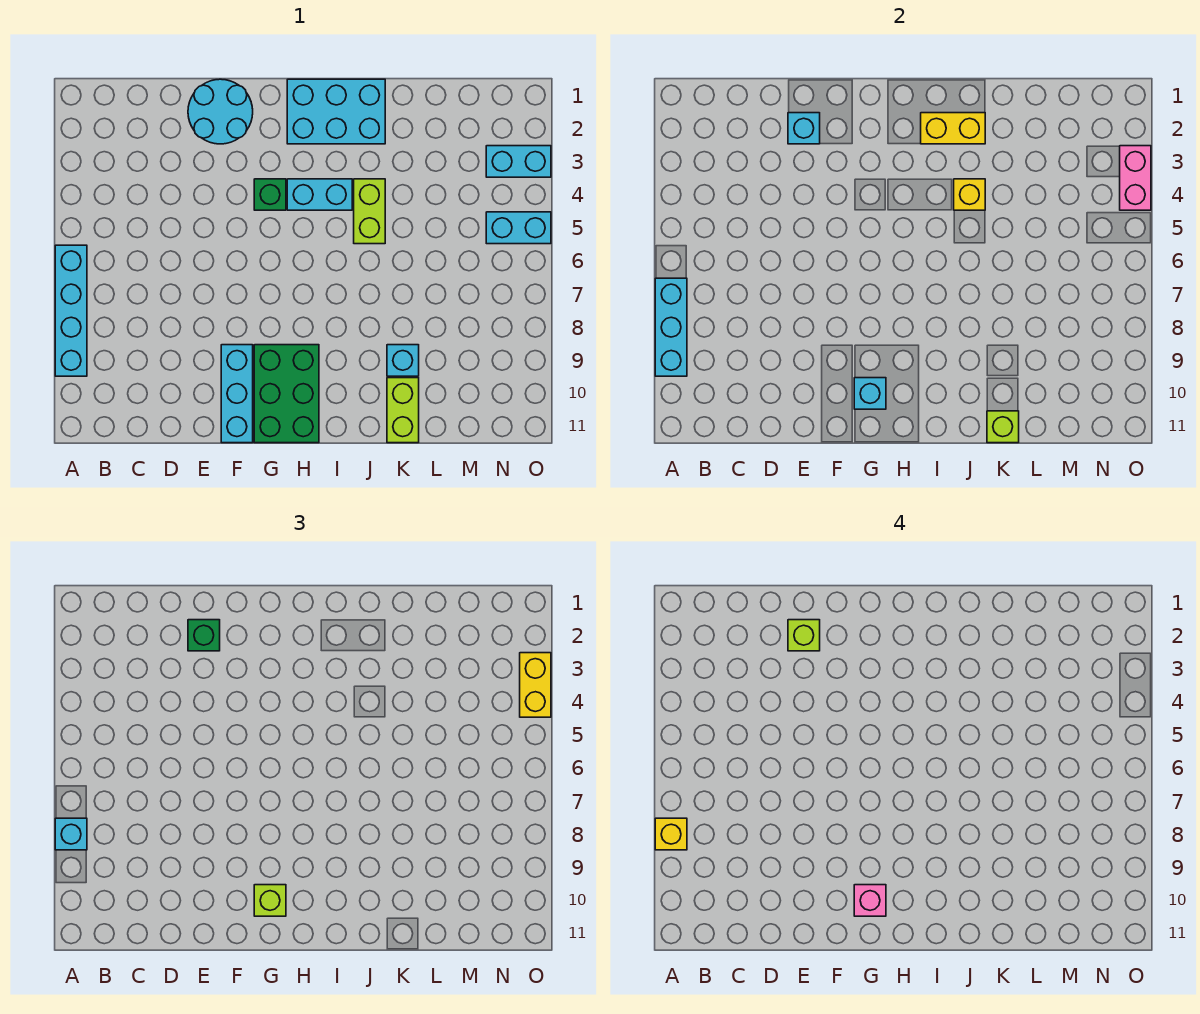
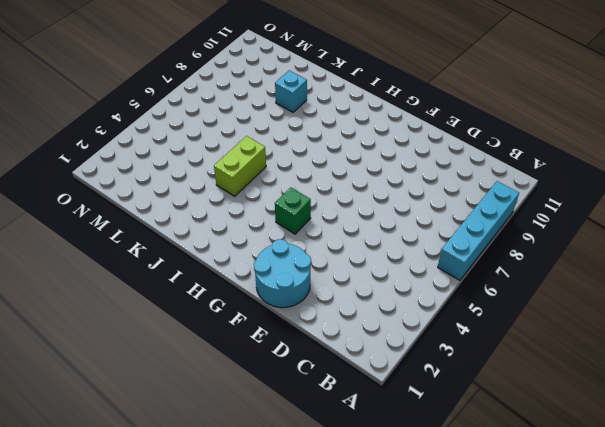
none -> cyan brick F9:F11 level 1
none -> green brick G9:H11 level 1
none -> cyan brick H1:J2 level 1

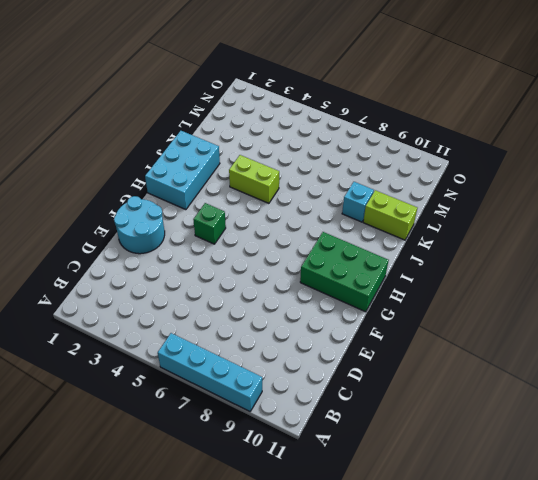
none -> cyan brick F9:F11 level 1
none -> cyan brick H4:I4 level 1
none -> cyan brick N3:O3 level 1

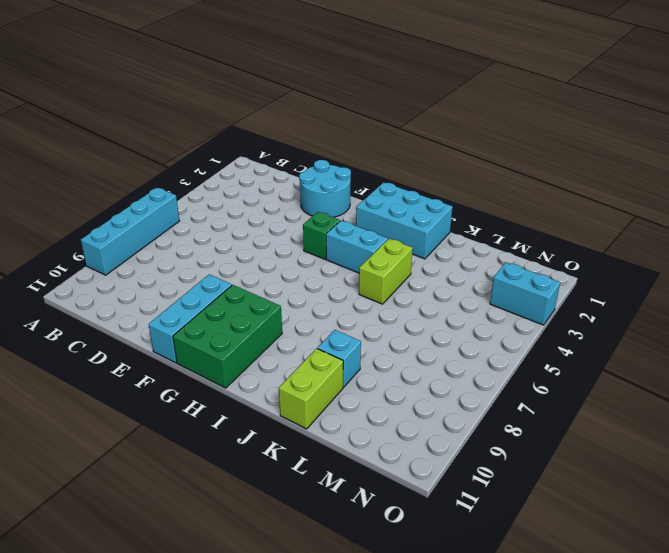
none -> cyan brick N5:O5 level 1
none -> cyan brick A7:A9 level 2
none -> cyan brick E2 level 2

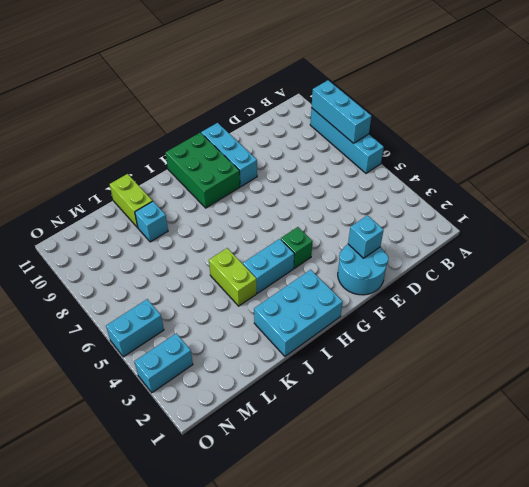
none -> cyan brick G10 level 2
none -> yellow brick I2:J2 level 2
none -> yellow brick J4 level 2

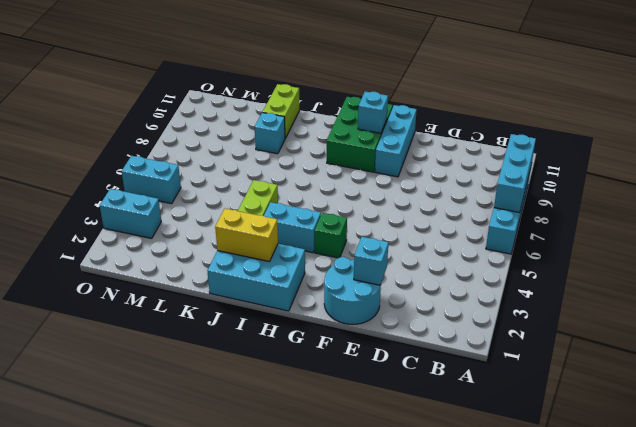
none -> yellow brick J4 level 2
none -> lime brick K11 level 2
none -> pink brick O3:O4 level 2

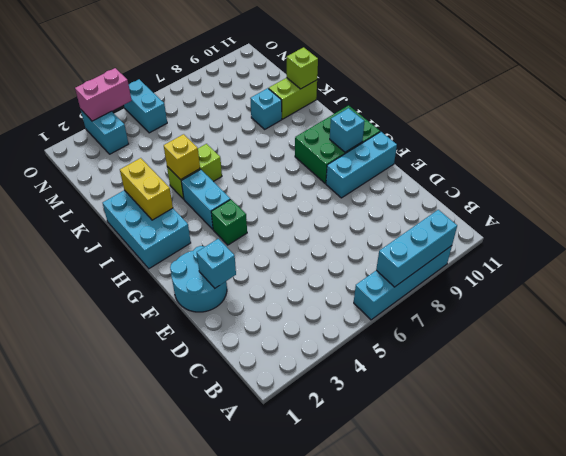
none -> cyan brick A8 level 3
none -> green brick E2 level 3
none -> lime brick G10 level 3

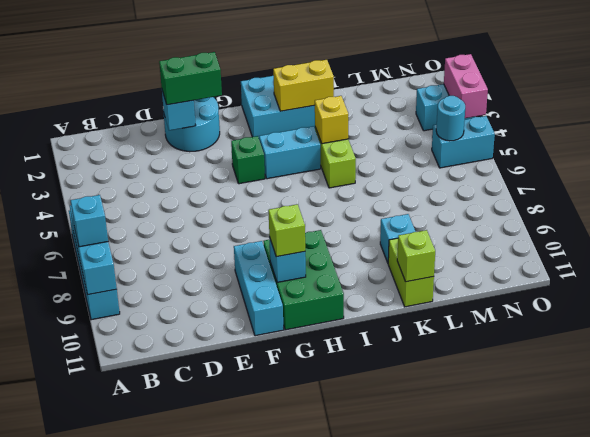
green brick E2:F2 level 3 -> green brick E2 level 3
cyan round brick N5 level 2 -> none
none -> yellow brick O3:O4 level 3
none -> yellow brick A8 level 4
none -> lime brick E2 level 4

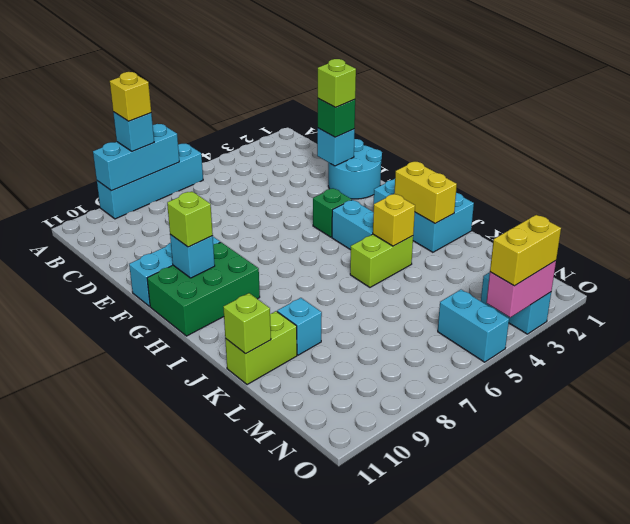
none -> pink brick G10 level 4

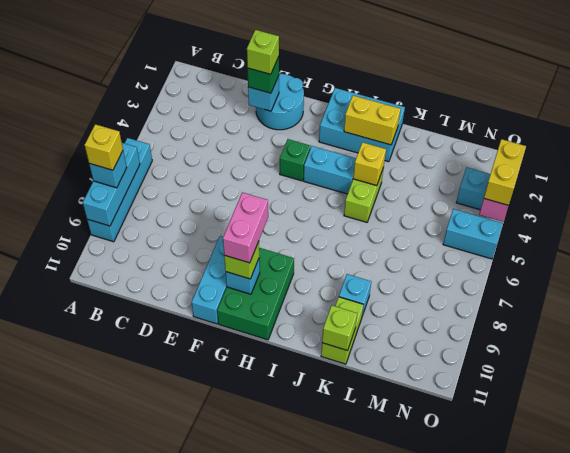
pink brick G9:G10 level 4 -> pink brick G10 level 4

